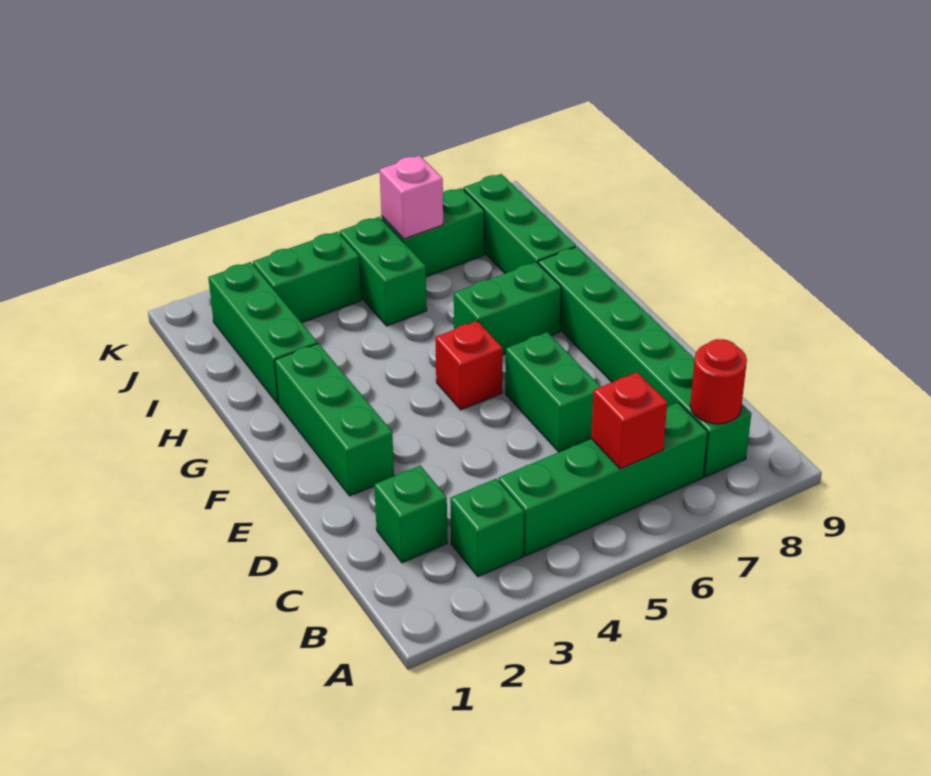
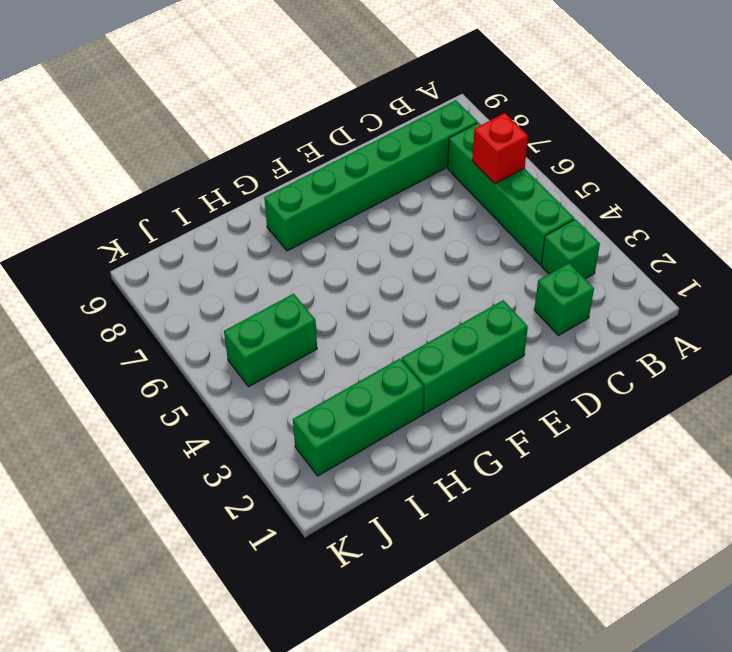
none -> green brick D6:E6 level 1
none -> red brick F5 level 1
none -> green brick G6:G7 level 1

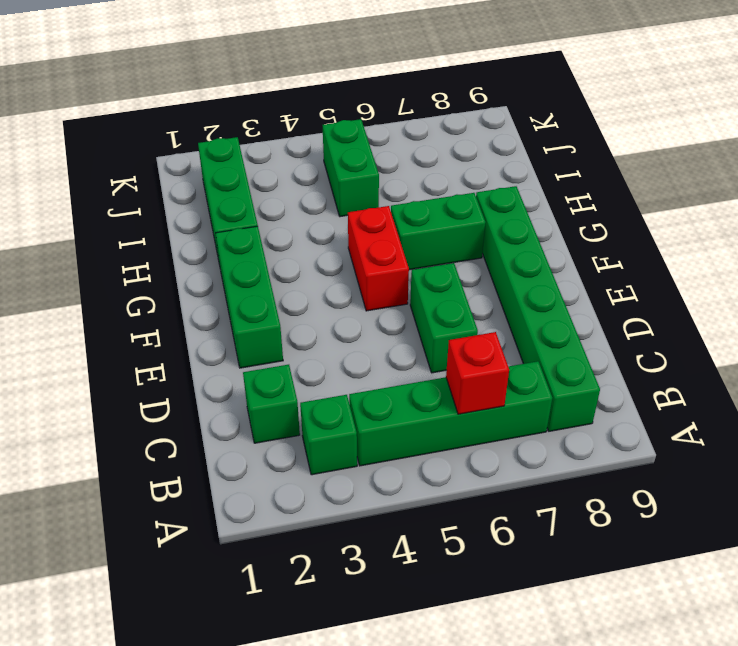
red brick F5:G5 level 1 -> red brick F5 level 1
none -> green brick H8:J8 level 1
none -> green brick J3:J4 level 1
none -> green brick J6:J7 level 1

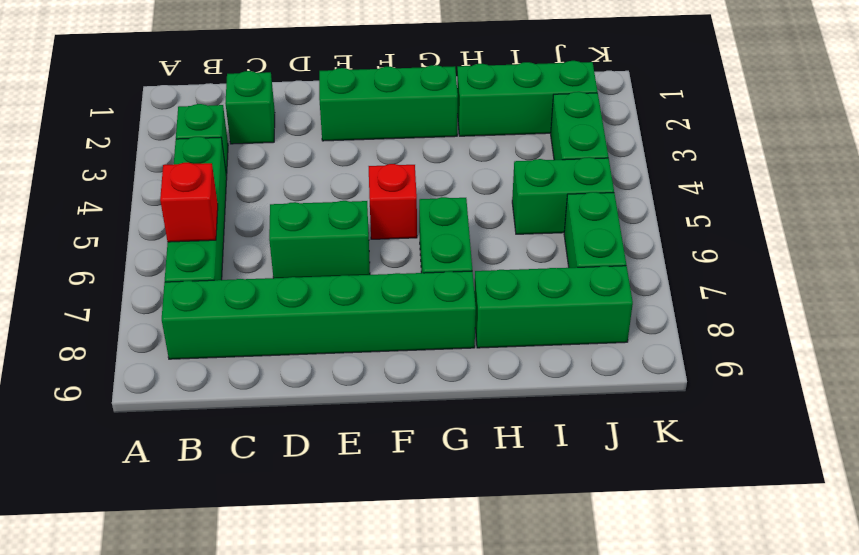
none -> red round brick B8 level 2
none -> pink brick J6 level 2

